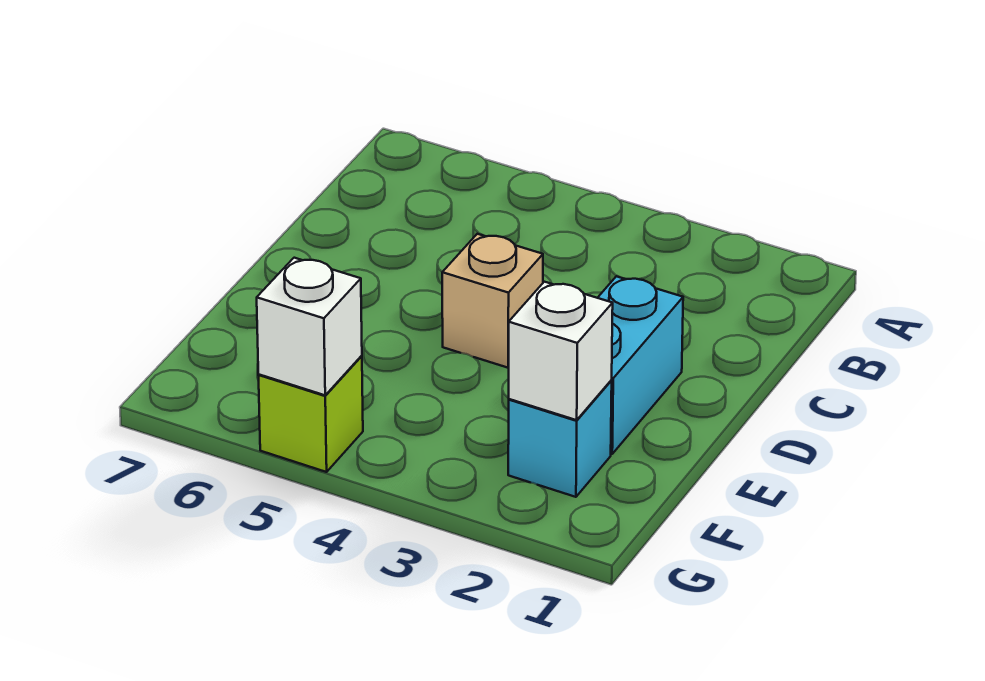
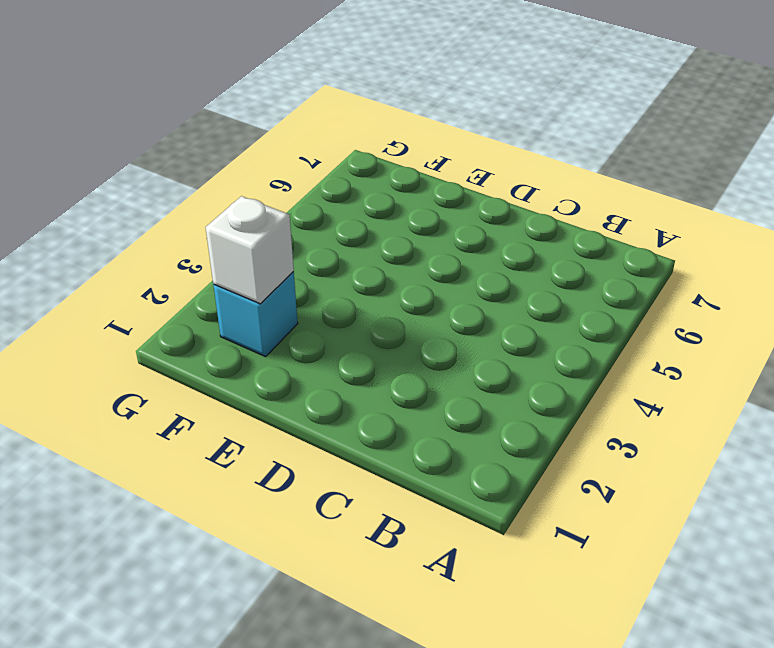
none -> cyan brick D2:E2 level 1
none -> tan brick D4 level 1

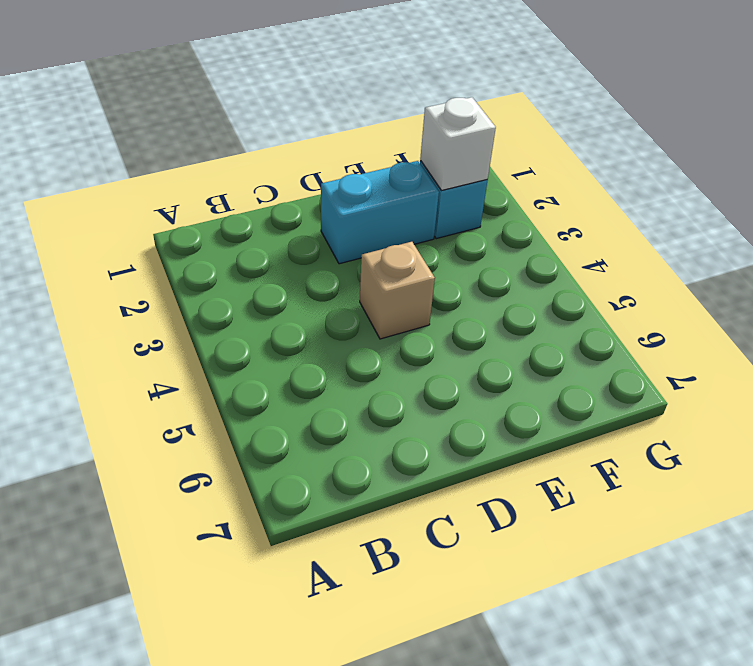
none -> lime brick G5 level 1
none -> white brick G5 level 2

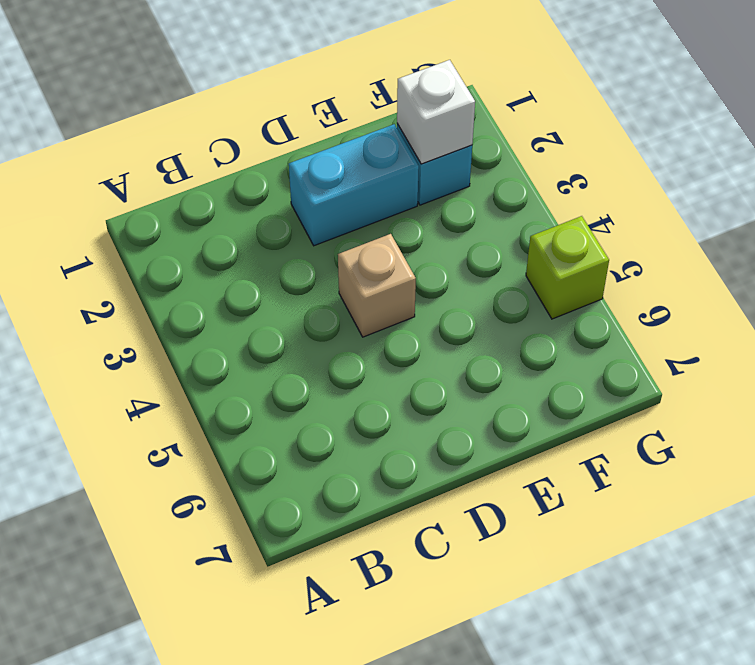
none -> white brick G5 level 2

